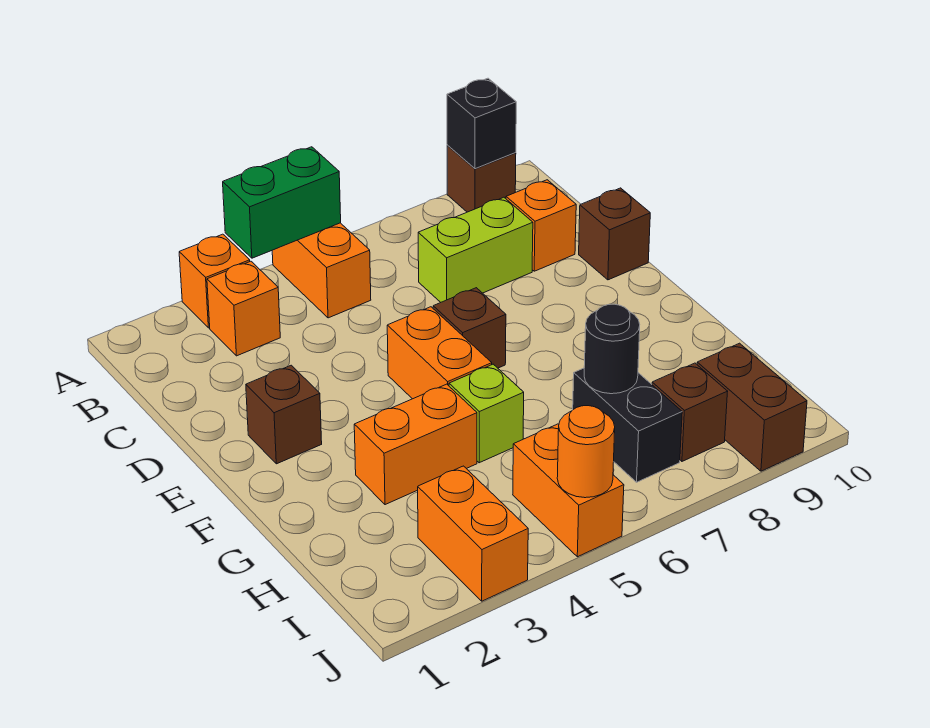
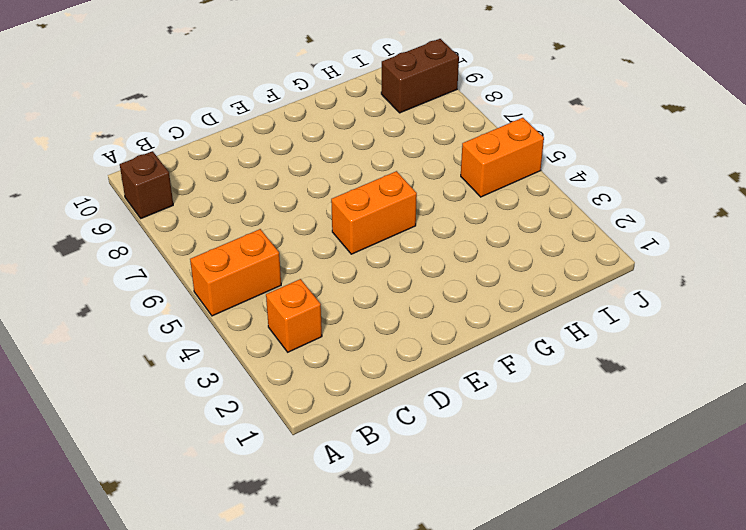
none -> orange brick A3 level 1
none -> lime brick C7:C8 level 1
none -> orange brick C9 level 1

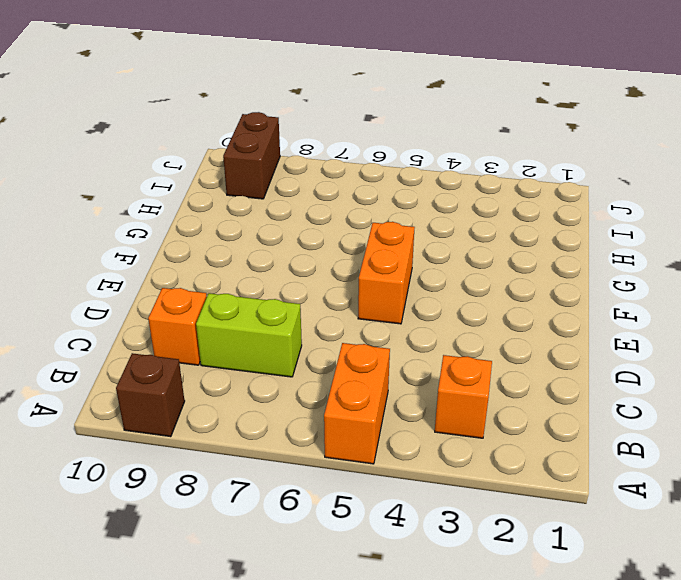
none -> orange brick A3 level 1
none -> brown brick D10 level 1
none -> brown brick E2 level 1

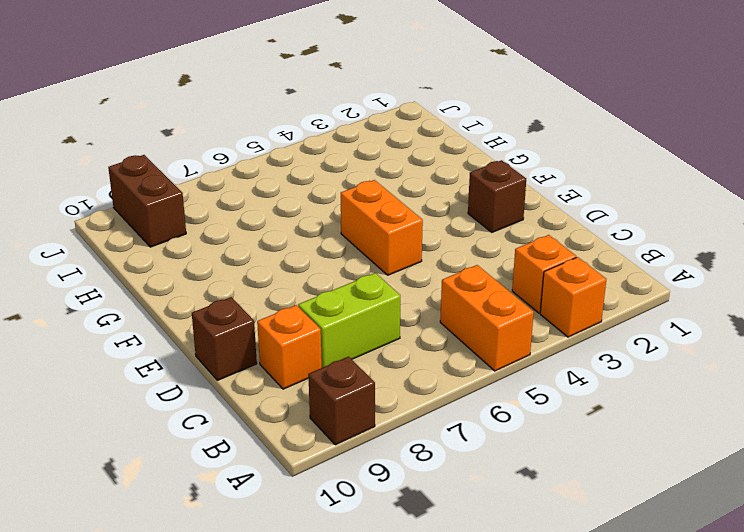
none -> brown brick E6 level 1
none -> orange brick G3:G4 level 1
none -> lime brick G5 level 1

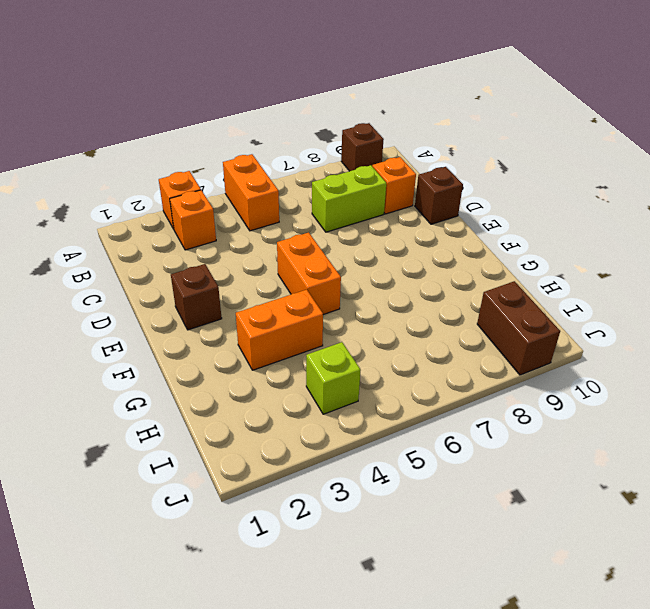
lime brick I4 level 1 -> lime brick G5 level 1
none -> brown brick E6 level 1
none -> black brick H7:I7 level 1
none -> orange brick I3:J3 level 1

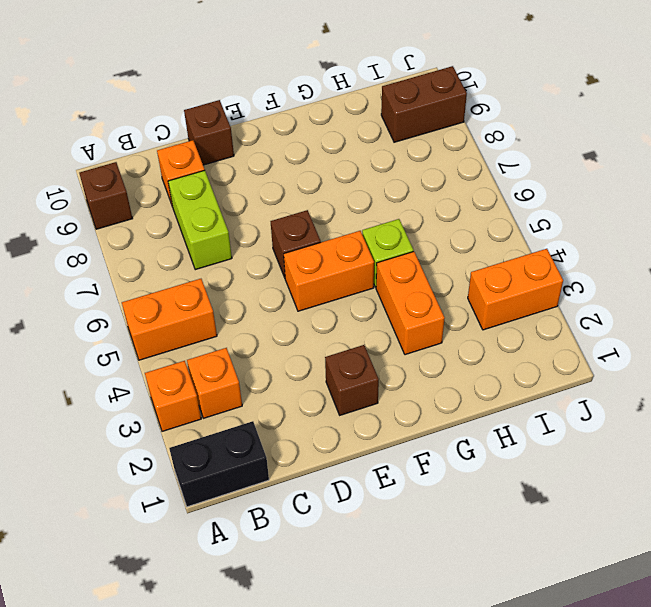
black brick A1:B1 level 1 -> black brick H7:I7 level 1
none -> orange brick I5:J5 level 1
none -> brown brick I8 level 1
none -> green brick A4:A5 level 2

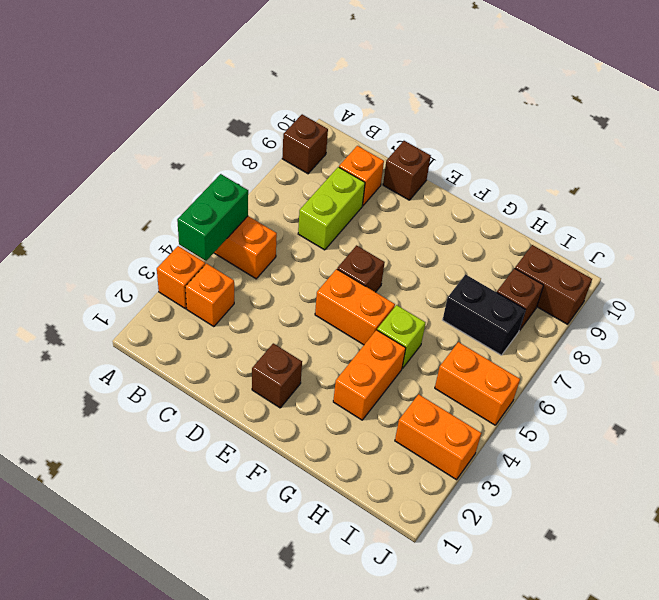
none -> black brick A9 level 2
none -> black round brick H7 level 2
none -> orange round brick J5 level 2

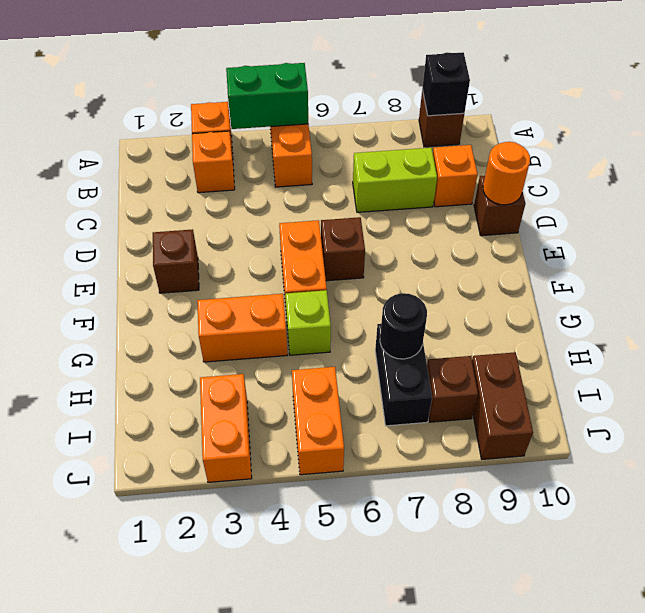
orange round brick D10 level 2 -> orange round brick J5 level 2

